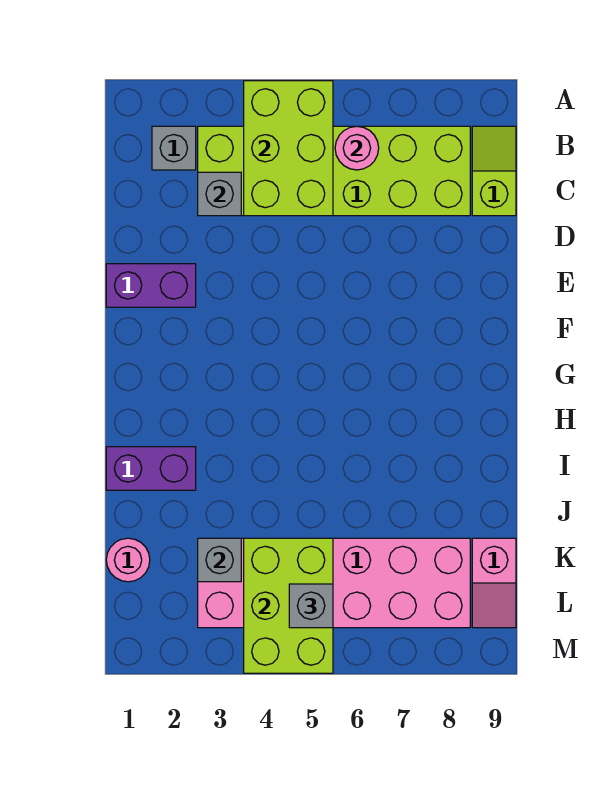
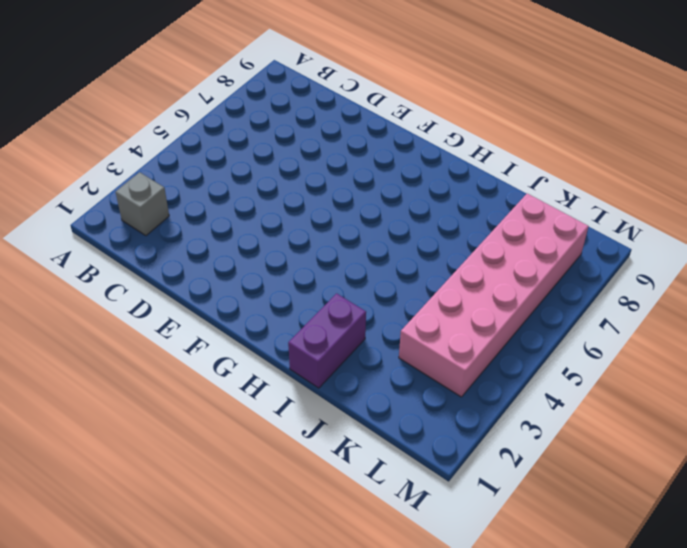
none -> lime brick B3:C8 level 1
none -> lime slope B9:C9 level 1 top C
none -> purple brick E1:E2 level 1

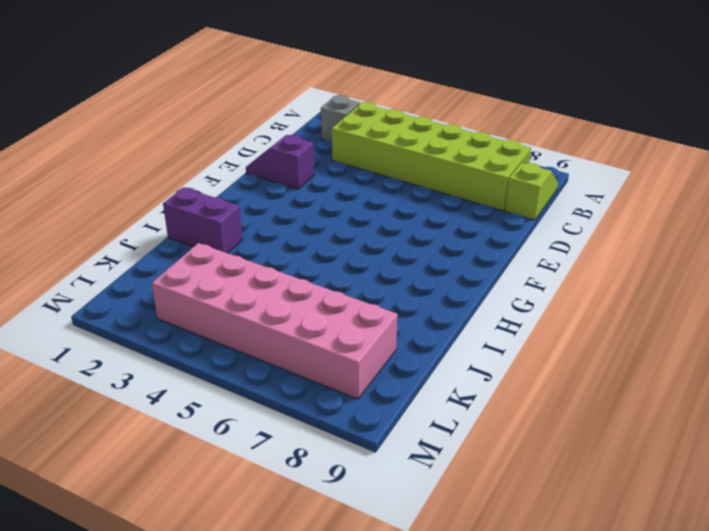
purple slope E1:E2 level 1 top 2 -> purple brick E1:E2 level 1
none -> pink round brick K1 level 1
none -> pink slope K9:L9 level 1 top K
none -> lime brick A4:C5 level 2

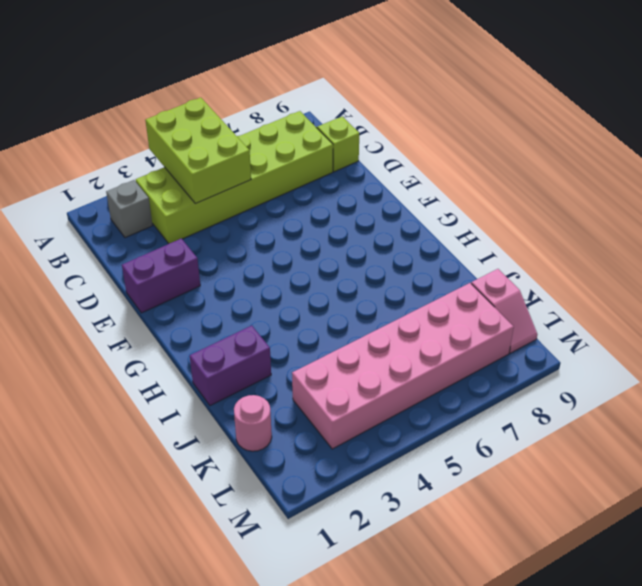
none -> pink round brick B6 level 2
none -> grey brick C3 level 2
none -> grey brick K3 level 2

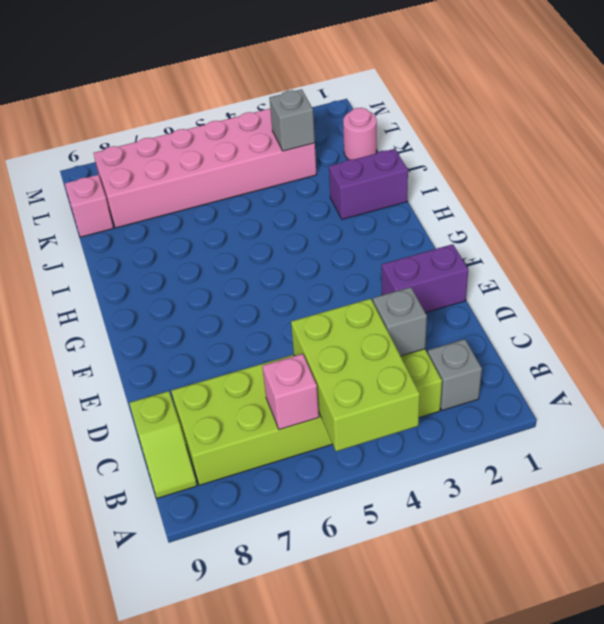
pink brick B6 level 2 -> pink round brick B6 level 2
none -> lime brick K4:M5 level 2
none -> grey brick L5 level 3

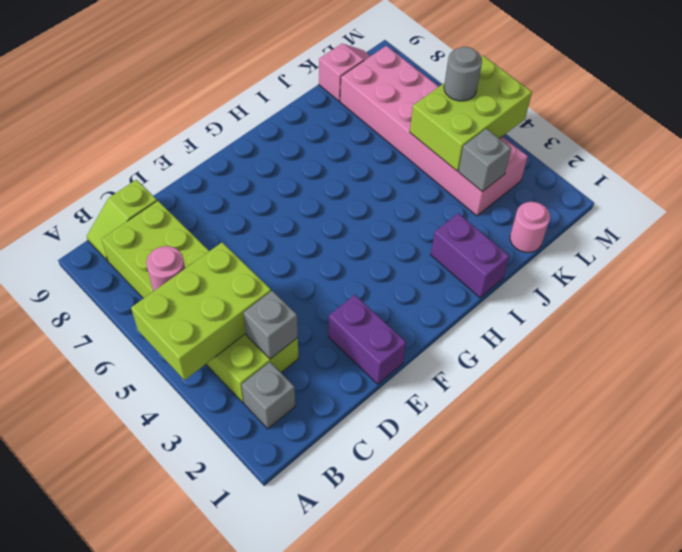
grey round brick L5 level 3 -> grey brick L5 level 3

